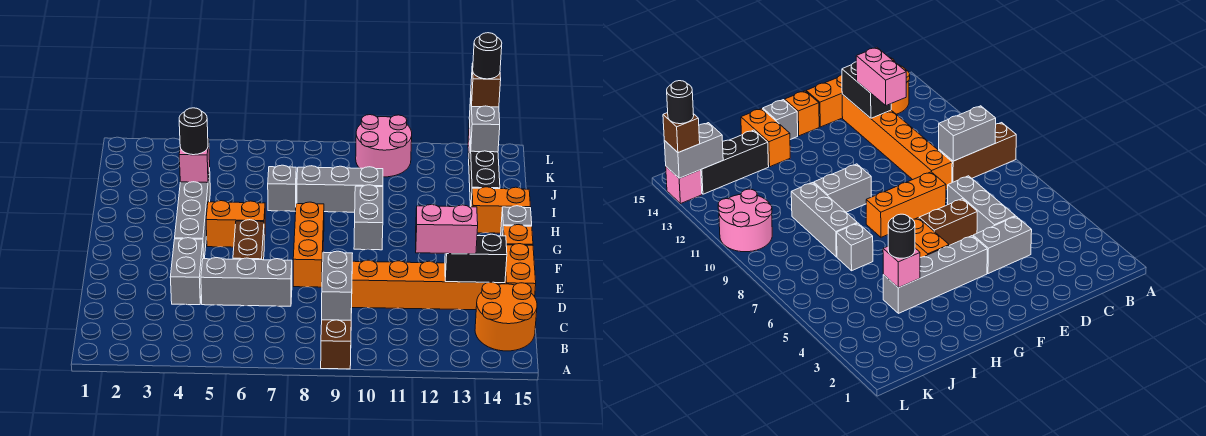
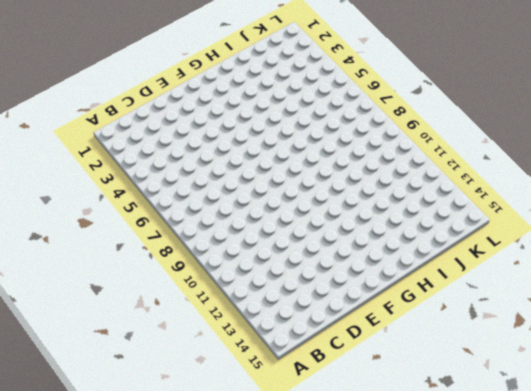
none -> brown brick A9:C9 level 1
none -> orange round brick B14:C15 level 1
none -> grey brick D4:E4 level 1

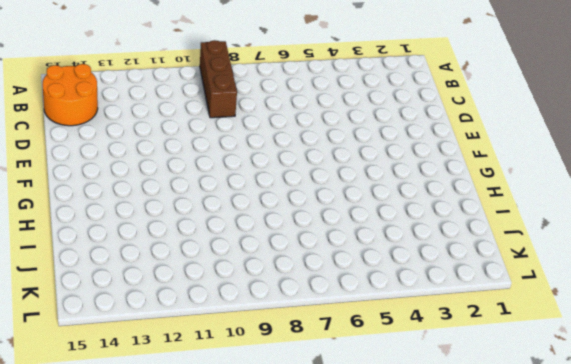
none -> grey brick D4:E4 level 1
none -> grey brick D5:D7 level 1
none -> orange brick D9:D14 level 1

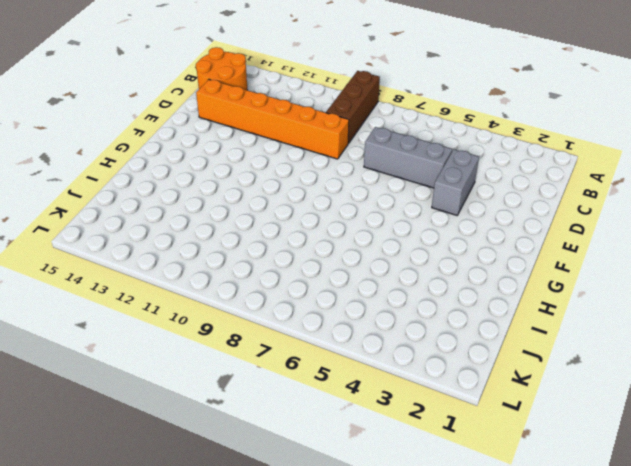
none -> orange brick D15:E15 level 1
none -> brown brick E6:F6 level 1
none -> orange brick E8:G8 level 1

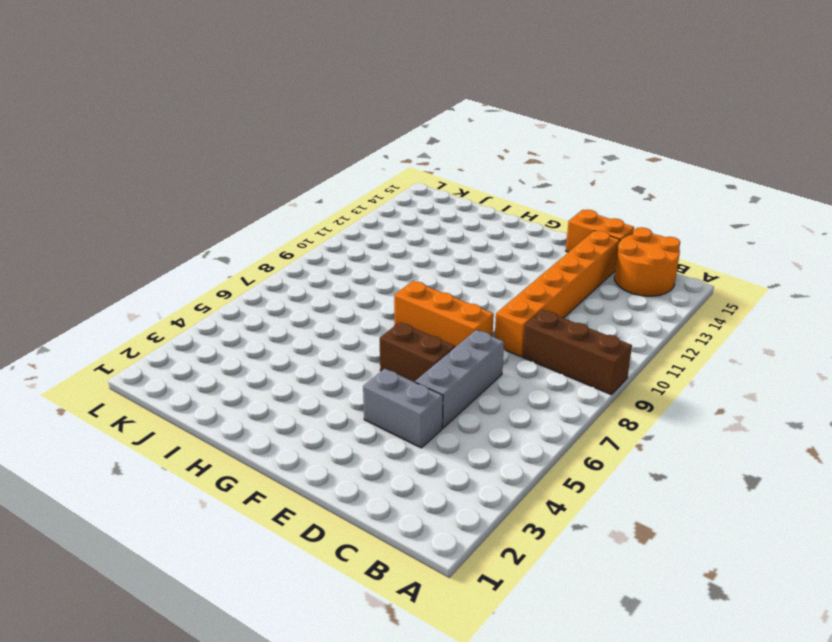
none -> grey brick F4:I4 level 1
none -> orange brick F15 level 1
none -> orange brick G5:G6 level 1

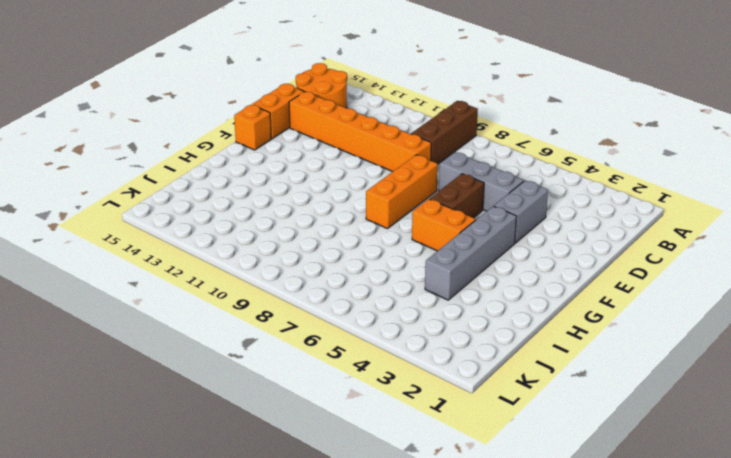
none -> grey brick G10:H10 level 1
none -> grey brick G15 level 1
none -> orange brick H14:H15 level 1

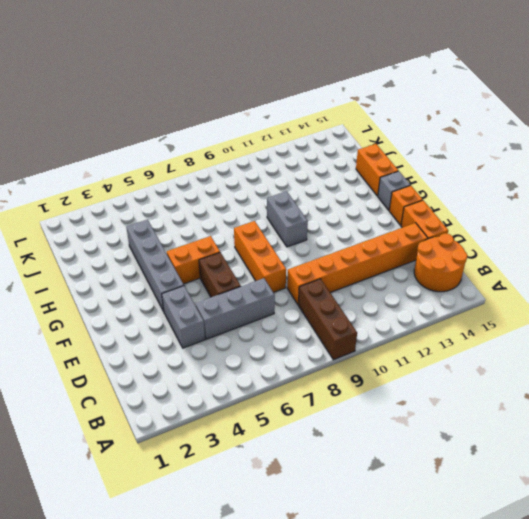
orange brick H15:I15 level 1 -> orange brick H14:H15 level 1
none -> grey brick I7 level 1
none -> grey brick I8:I10 level 1
none -> black brick I14:K14 level 1

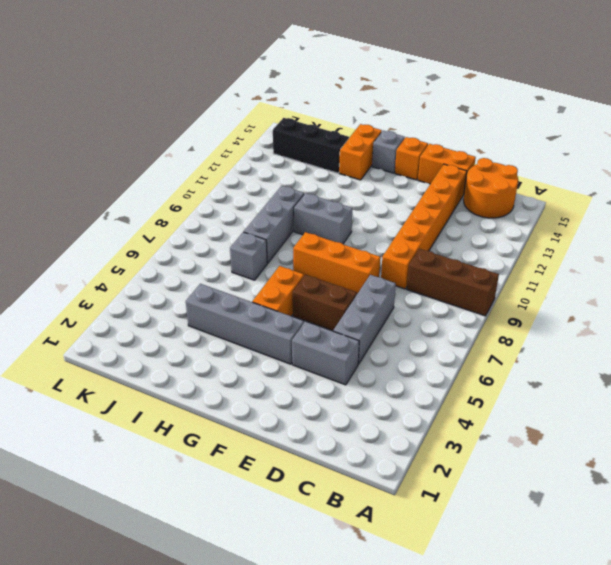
none -> pink round brick K10:L11 level 1
none -> pink brick L14 level 1
none -> grey brick B9:C9 level 2

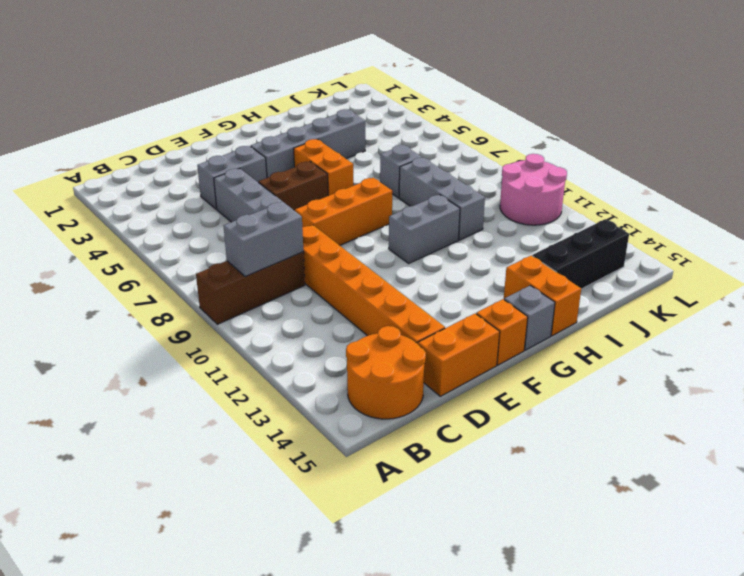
none -> pink brick L14 level 1
none -> black brick D13:D14 level 2
none -> pink brick I4 level 2

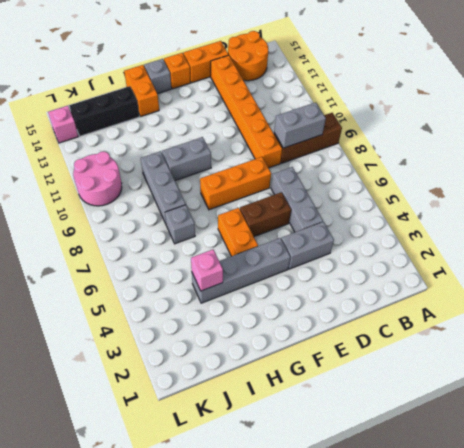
none -> black brick D13:D14 level 2
none -> grey brick K14:L14 level 2
none -> pink brick D12:D13 level 3

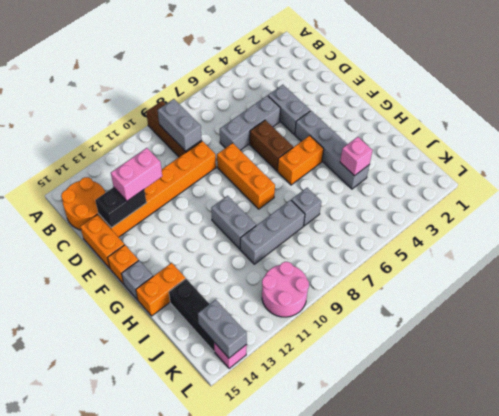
none -> black round brick I4 level 3
none -> brown brick L14 level 3
none -> black round brick L14 level 4

